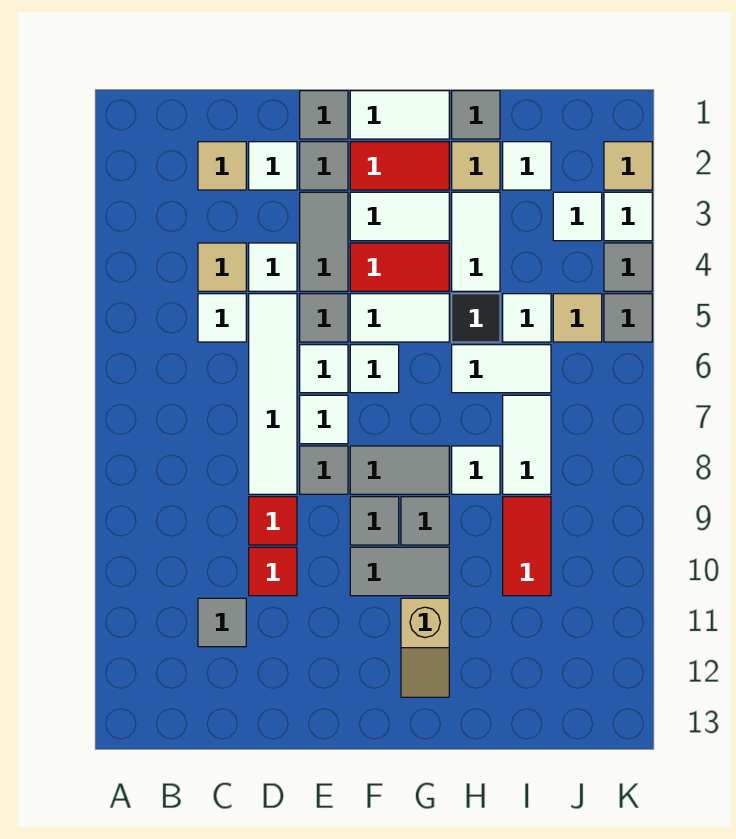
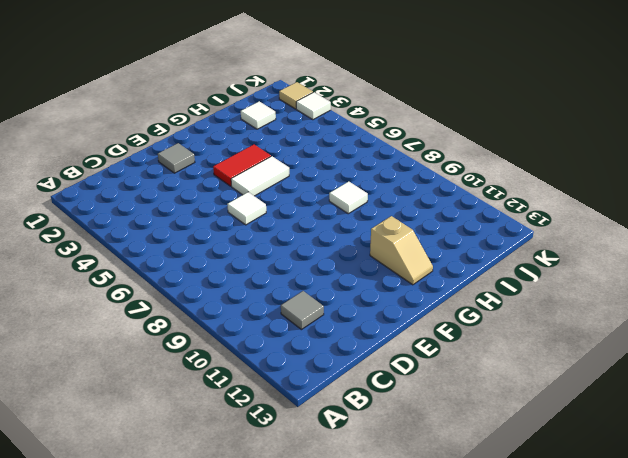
none -> tan tile C2 level 1
none -> tan tile C4 level 1
none -> white tile C5 level 1
none -> white tile D2 level 1

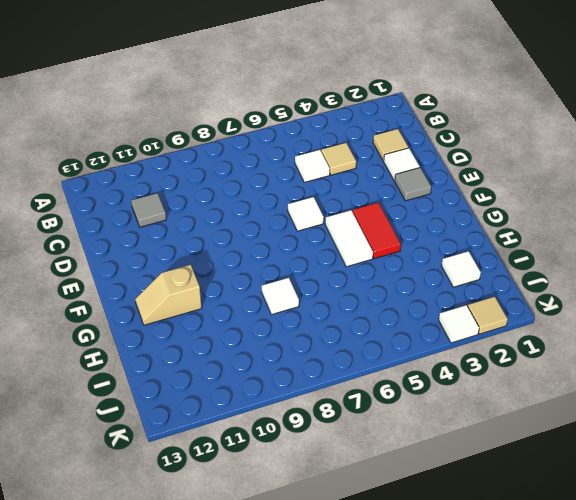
none -> white tile D4 level 1
none -> white tile D5:D8 level 1
none -> red tile D9 level 1
none -> red tile D10 level 1

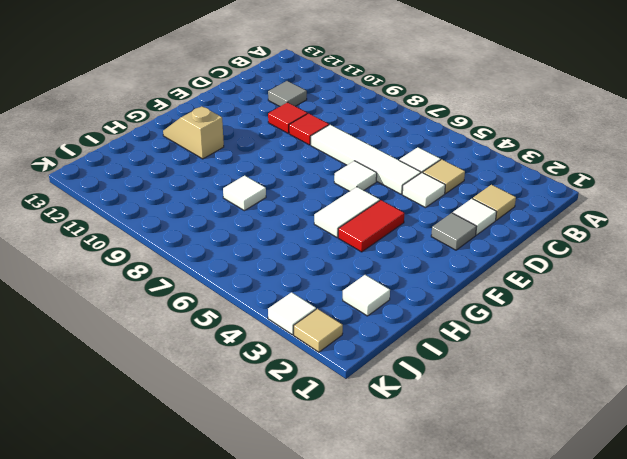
none -> grey tile E1 level 1
none -> grey tile E3:E4 level 1
none -> grey tile E5 level 1
none -> white tile E7 level 1

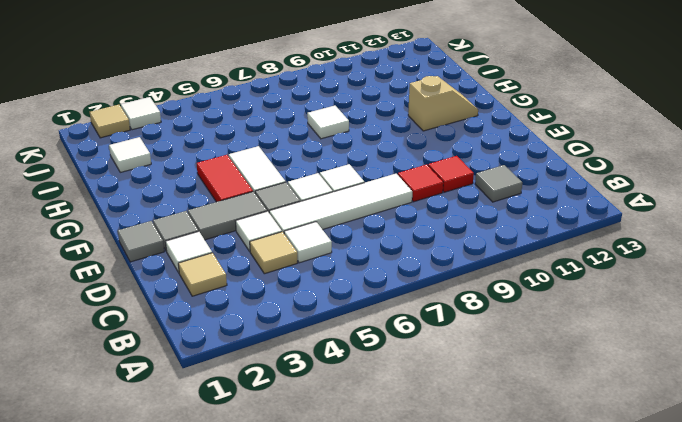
none -> grey tile E8 level 1
none -> white tile F1:G1 level 1
none -> red tile F2:G2 level 1
none -> white tile F3:G3 level 1

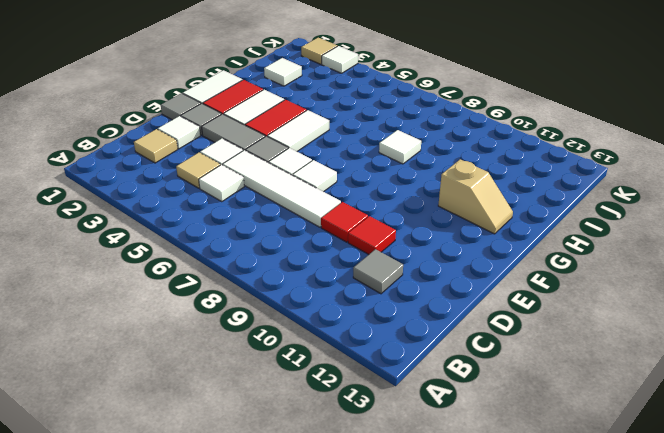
none -> grey tile E8 level 1
none -> white tile F6 level 1
none -> grey tile F8:G8 level 1
none -> grey tile F9 level 1

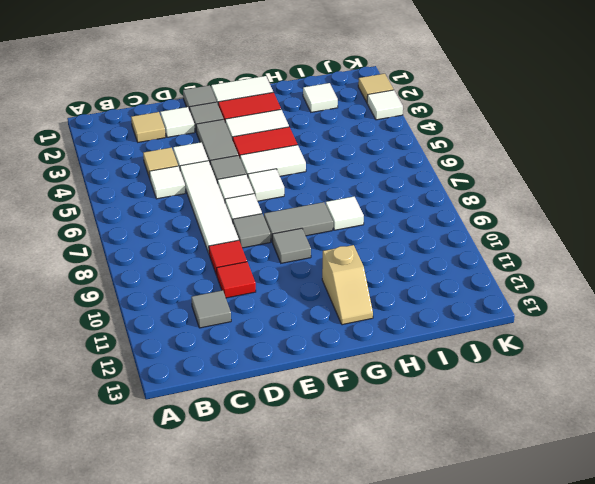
none -> grey tile F10:G10 level 1
none -> grey tile G9 level 1
none -> grey tile H1 level 1
none -> tan tile H2 level 1

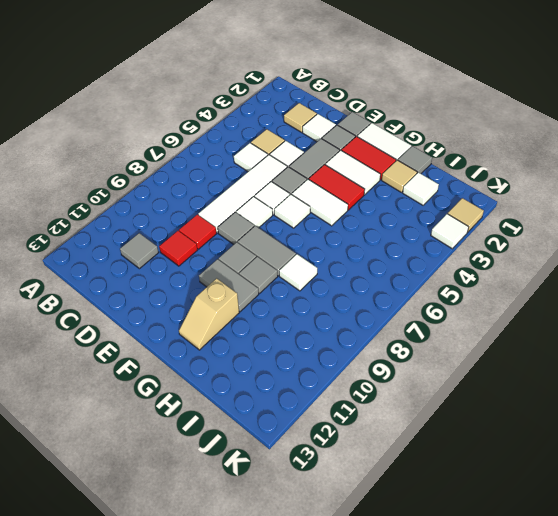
none -> white tile H3:H4 level 1
none -> black tile H5 level 1
none -> white tile H6:I6 level 1
none -> white tile I5 level 1

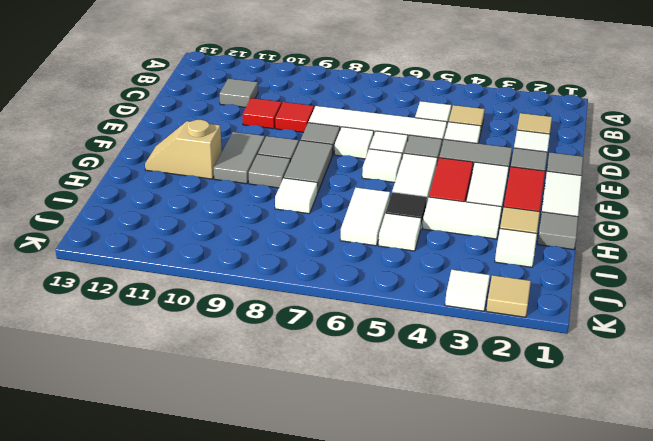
none -> white tile I7:I8 level 1
none -> red tile I9:I10 level 1
none -> white tile J3 level 1
none -> tan tile J5 level 1

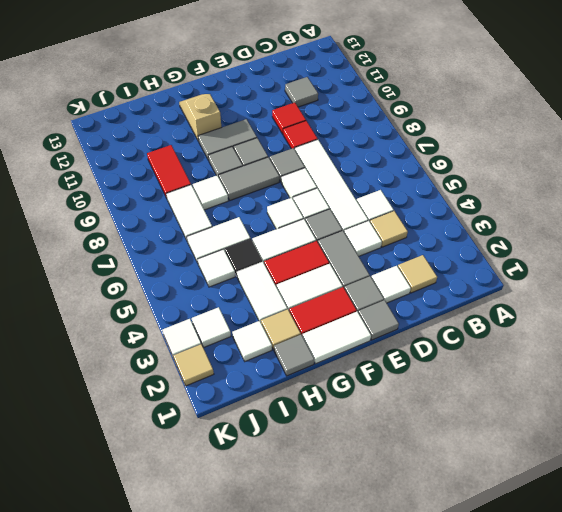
none -> tan tile J5 level 1
none -> grey tile K4 level 1
none -> grey tile K5 level 1

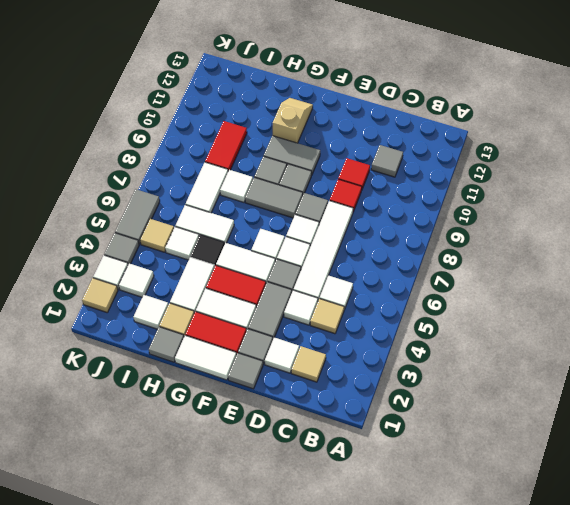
grey tile K5:K6 level 1 -> grey tile K5 level 1

